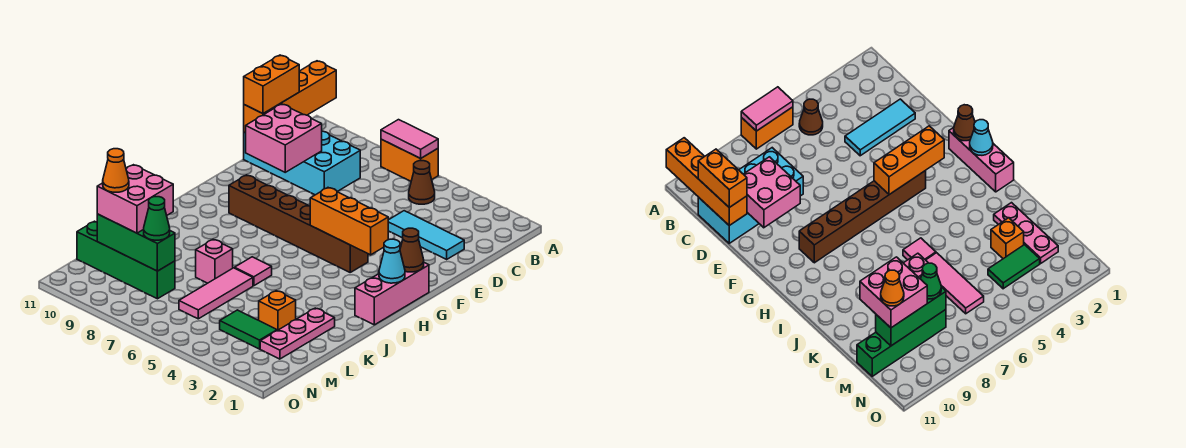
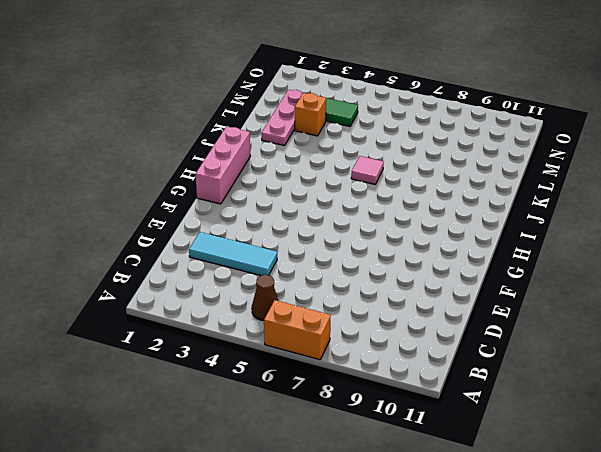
none -> cyan brick C8:D11 level 1
none -> brown brick G4:G9 level 1
none -> pink tile K6:M6 level 1

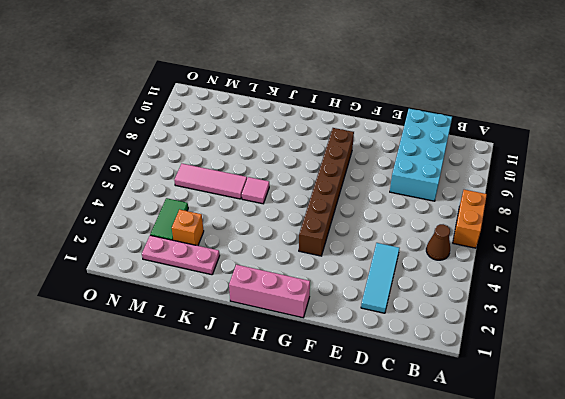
none -> pink brick K7 level 1
none -> green brick M8:M11 level 1
none -> pink tile A6:A7 level 2

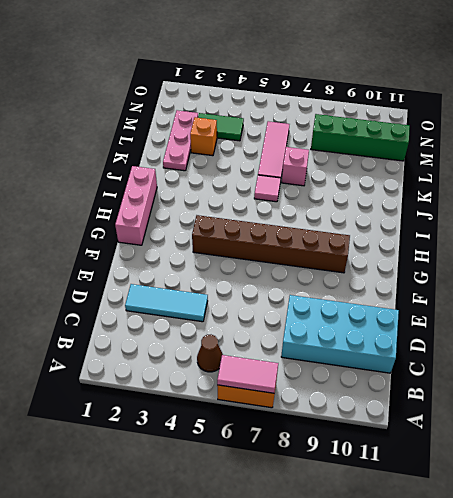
none -> orange brick A11:D11 level 2
none -> pink brick D9:E10 level 2
none -> brown cone G1 level 2

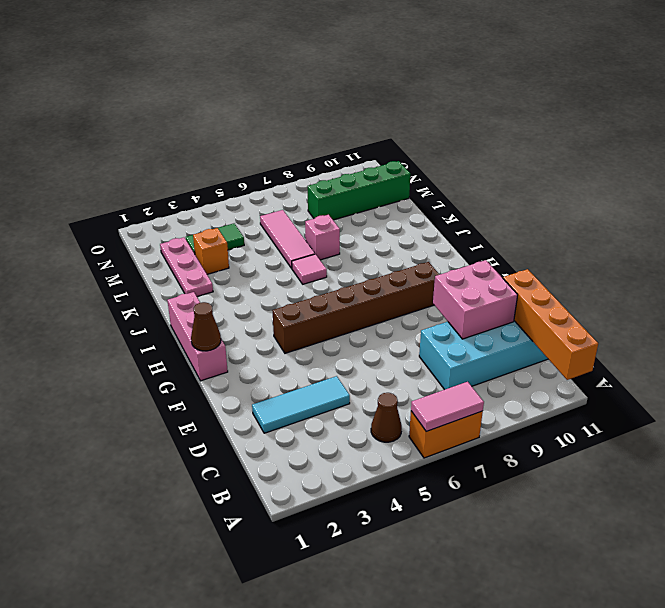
none -> orange brick G3:G5 level 2
none -> cyan cone H1 level 2
none -> green brick M8:M10 level 2

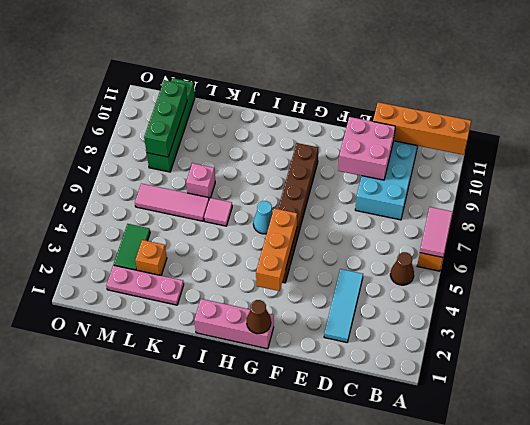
cyan cone H6 level 1 -> cyan cone H1 level 2
none -> orange brick C11:D11 level 3
none -> pink brick L9:M10 level 3
none -> green cone M8 level 3

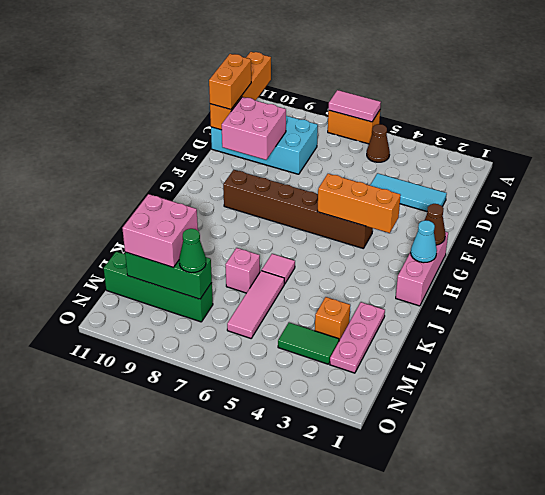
none -> orange cone M10 level 4

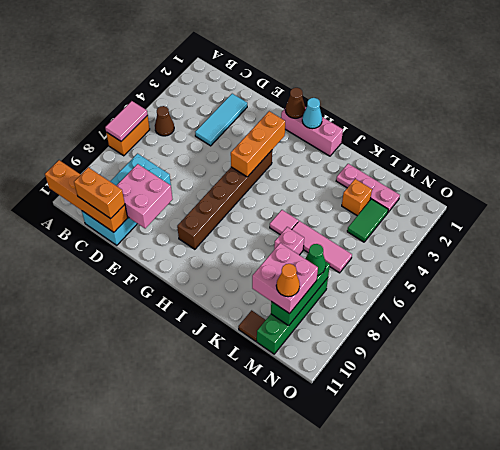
brown tile L11 level 1 -> none

